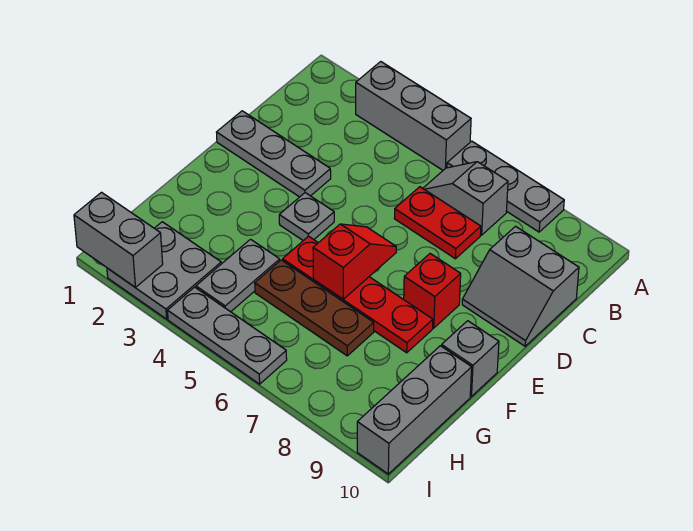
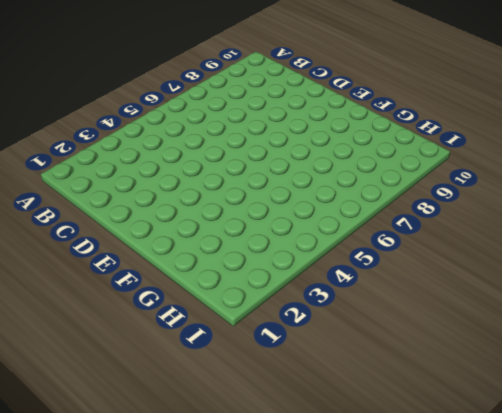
none -> grey brick A3:A5 level 1
none -> grey plate A6:A8 level 1
none -> grey slope B6:B7 level 1 top 7

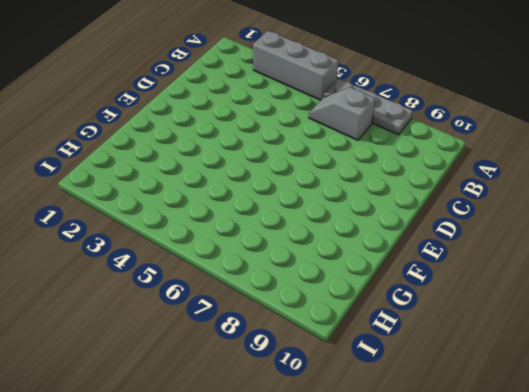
none -> red plate C6:C7 level 1
none -> grey slope C9:D10 level 1 top C
none -> grey plate D1:D3 level 1

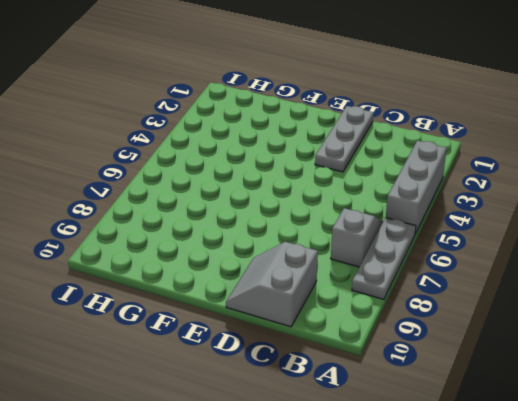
none -> red plate C6:C7 level 1
none -> grey plate E4 level 1
none -> red brick E8 level 1

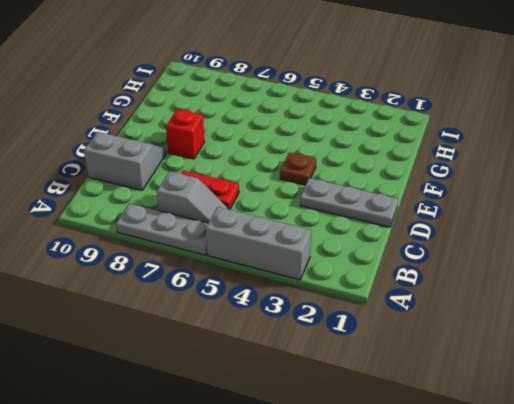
brown plate E4 level 1 -> grey plate E4 level 1
none -> red plate F5:F8 level 1
none -> grey brick F10 level 1
none -> grey plate G4:H4 level 1

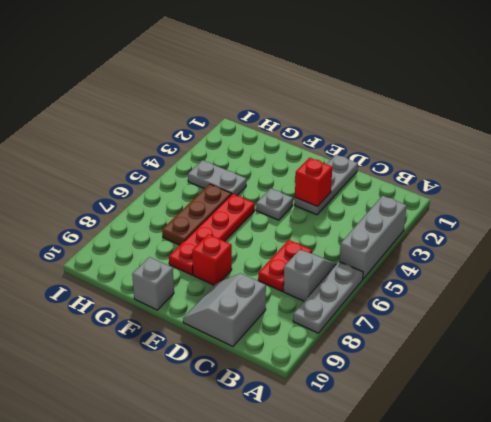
red brick D3 level 2 -> none
none -> grey brick G10:I10 level 1
none -> grey plate H2:I3 level 1
none -> grey plate I4:I6 level 1

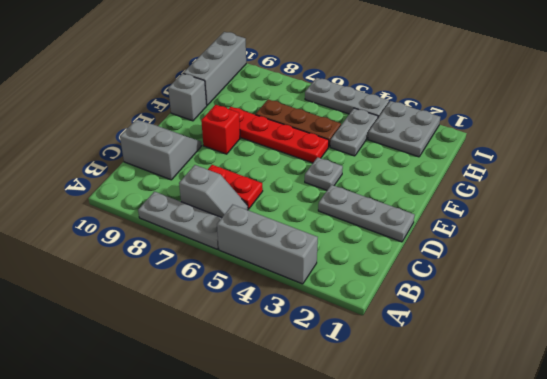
none -> red slope E6:F6 level 2 top F
none -> grey brick I1:I2 level 2

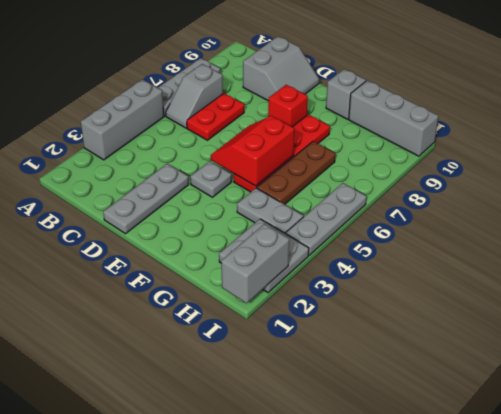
red slope E5:F6 level 2 top F -> red slope E6:F6 level 2 top F

